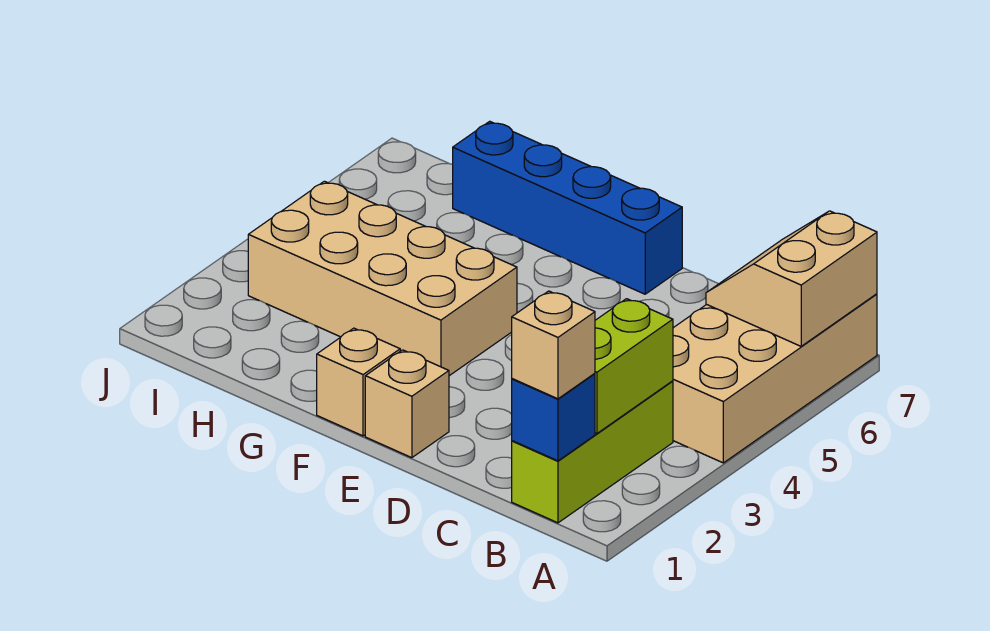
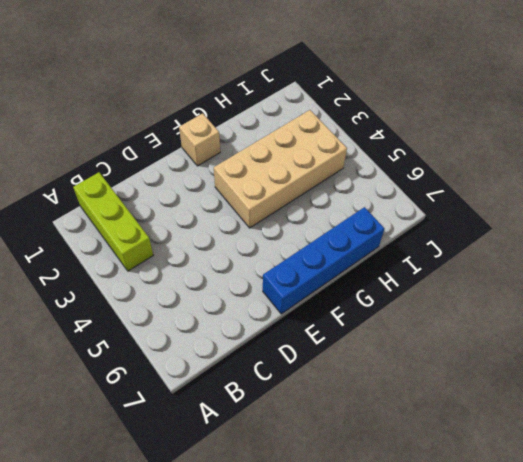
none -> tan brick A4:B7 level 1
none -> tan brick E1 level 1

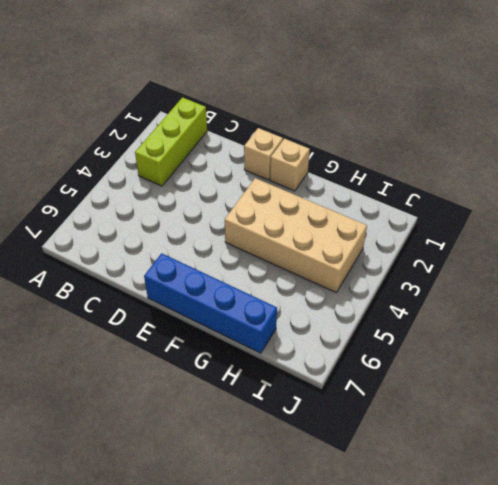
none -> tan brick A4:B7 level 1
none -> tan slope A6:B7 level 2 top A

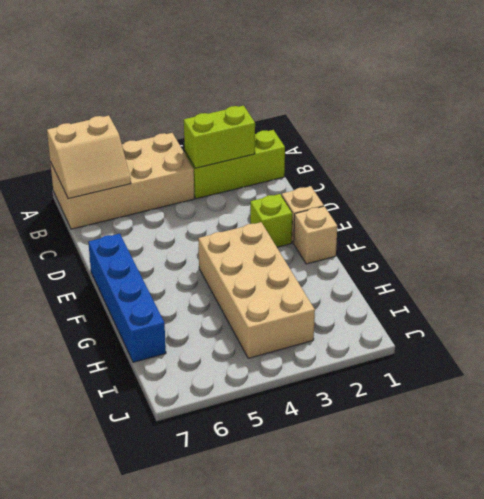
lime brick E2 level 1 -> none
none -> blue brick B1 level 2
none -> tan brick B1 level 3

